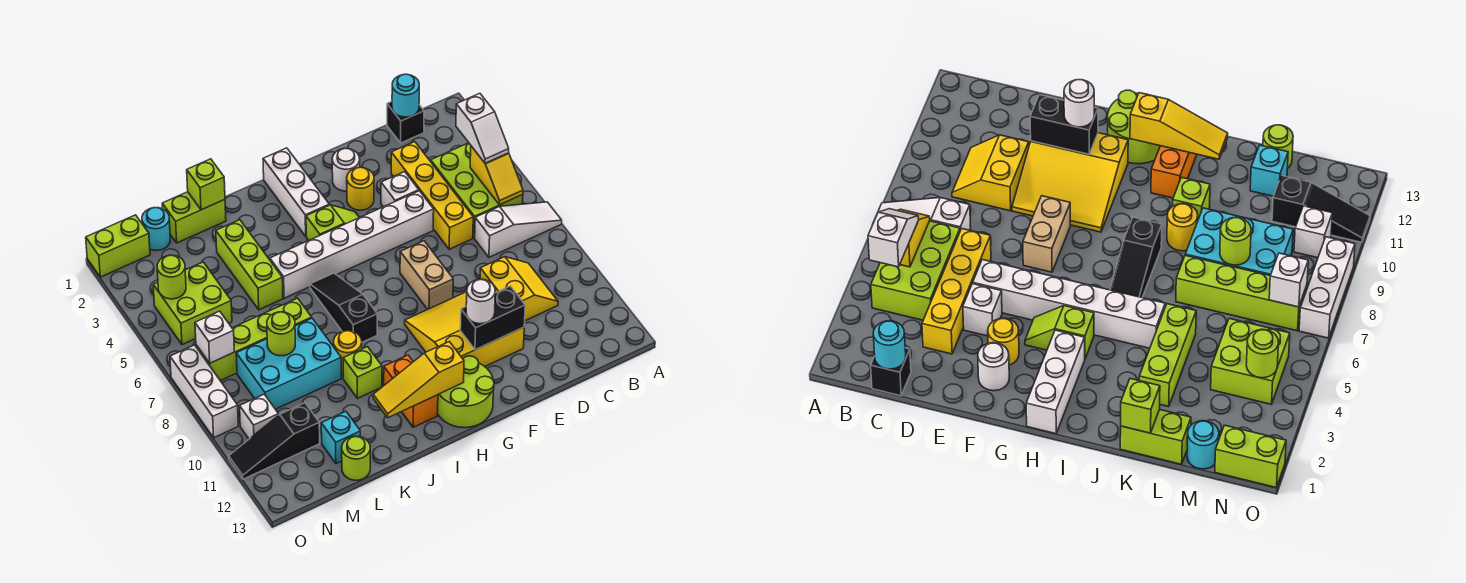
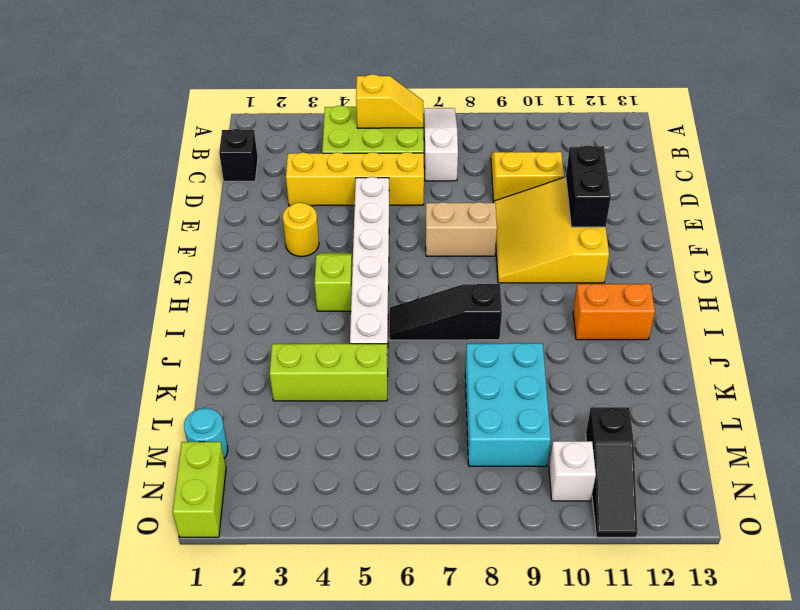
none -> white brick E4 level 1
none -> white round brick F2 level 1
none -> lime round brick G12:H13 level 1
none -> white brick H1:H3 level 1

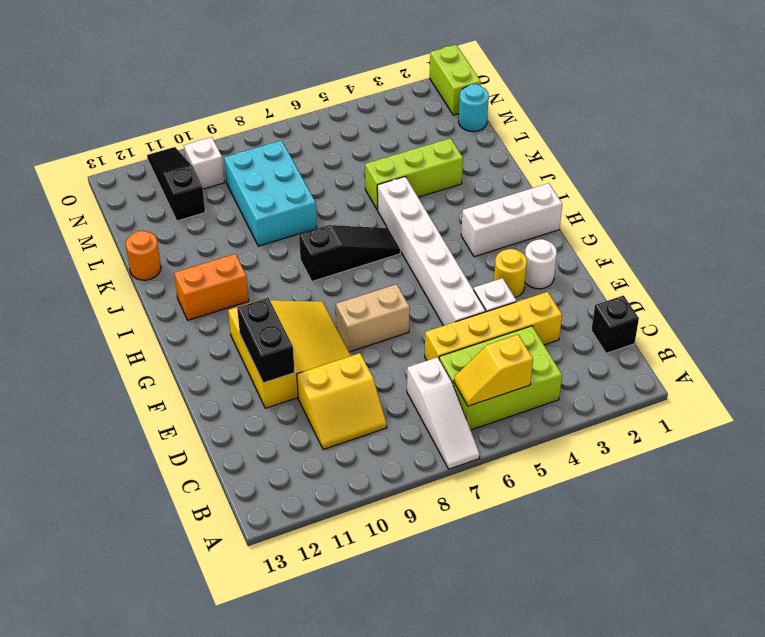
orange round brick K13 level 1 -> none
none -> lime slope G4:H4 level 1 top H
none -> lime round brick G12:H13 level 1
none -> yellow round brick J9 level 1
none -> lime brick J10 level 1

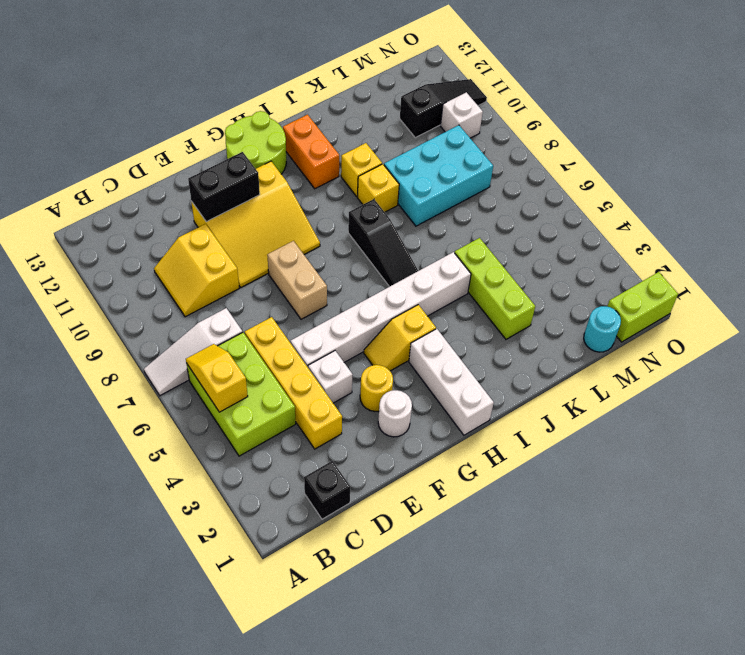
yellow slope G4:H4 level 1 top H -> lime slope G4:H4 level 1 top H
yellow brick J9 level 1 -> yellow round brick J9 level 1
yellow brick J10 level 1 -> lime brick J10 level 1
none -> lime brick K1:L1 level 1
none -> lime brick K7:N7 level 1
none -> cyan brick L12 level 1
none -> lime round brick L13 level 1

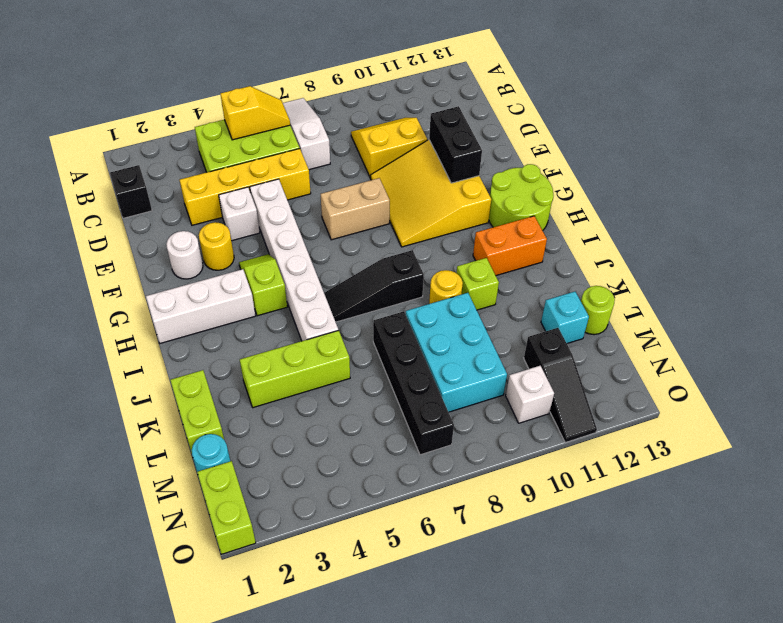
black brick K7:N7 level 1 -> lime brick K7:N7 level 1
none -> lime brick M4:N5 level 1
none -> white brick O7:O9 level 1
none -> cyan round brick C1 level 2
none -> yellow slope H12:J12 level 2 top H

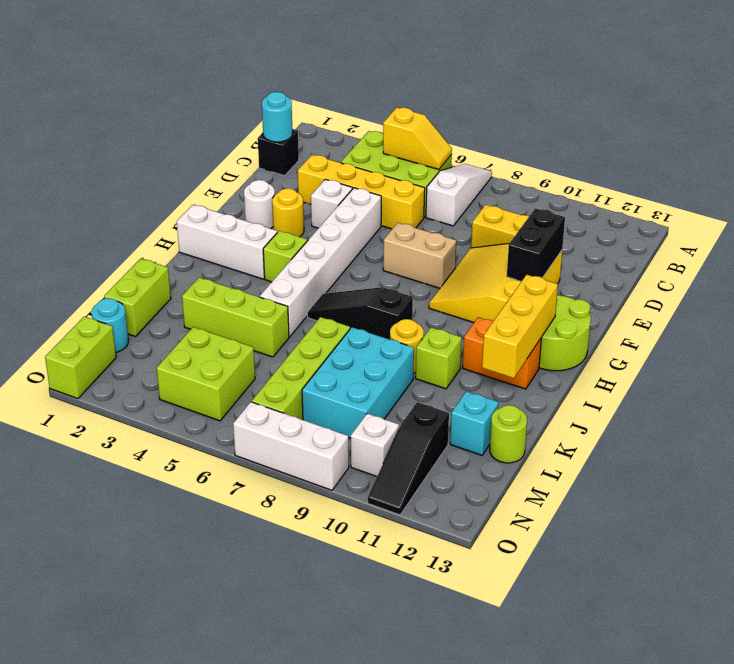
yellow brick H12:J12 level 2 -> yellow slope H12:J12 level 2 top H
none -> lime brick K1 level 2
none -> lime round brick L8 level 2
none -> lime round brick N4 level 2
none -> white brick N7 level 2

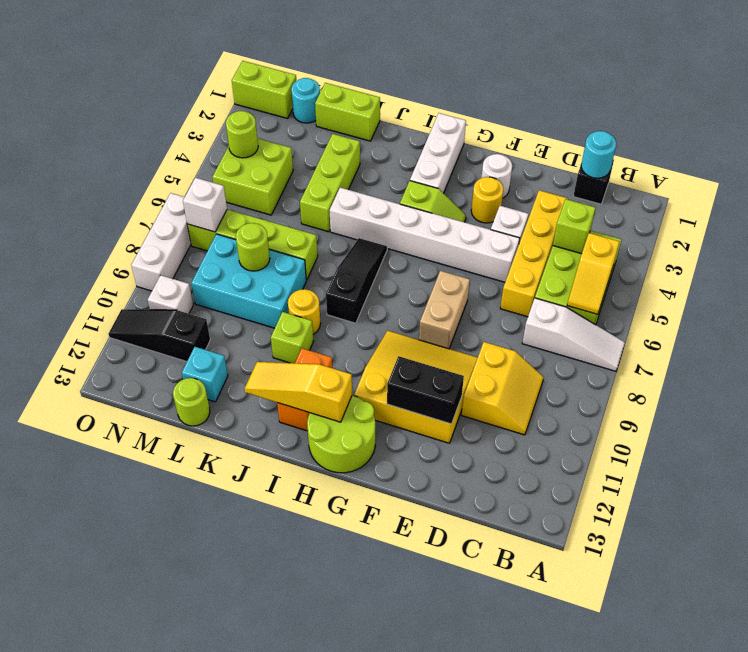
lime brick C4 level 2 -> lime brick K1 level 2
none -> white slope B4:B5 level 3 top 4
none -> white round brick F11 level 3

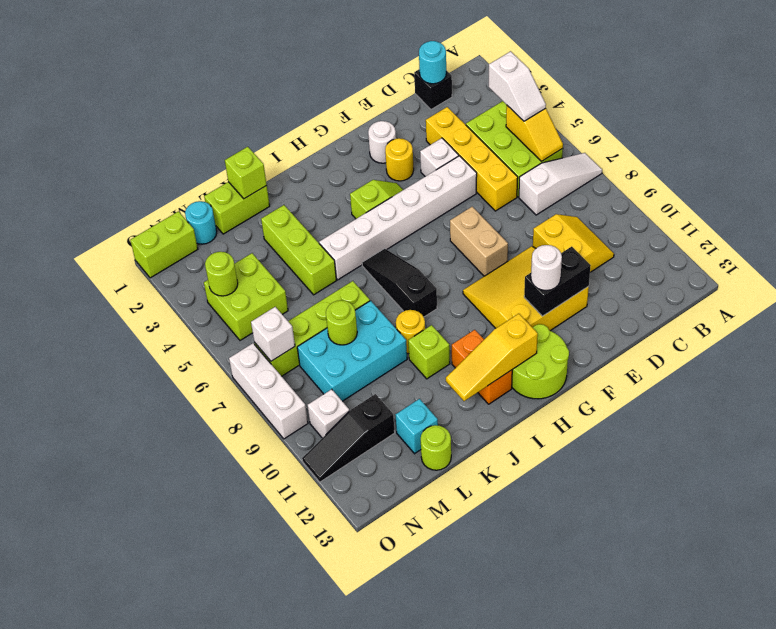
none -> white brick H1:H3 level 1

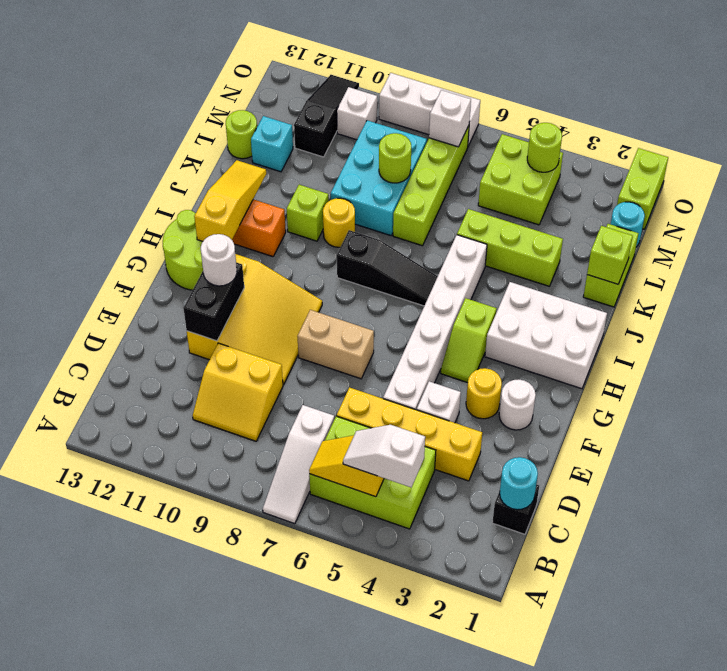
white brick H1:I3 level 1 -> white brick H1:H3 level 1

